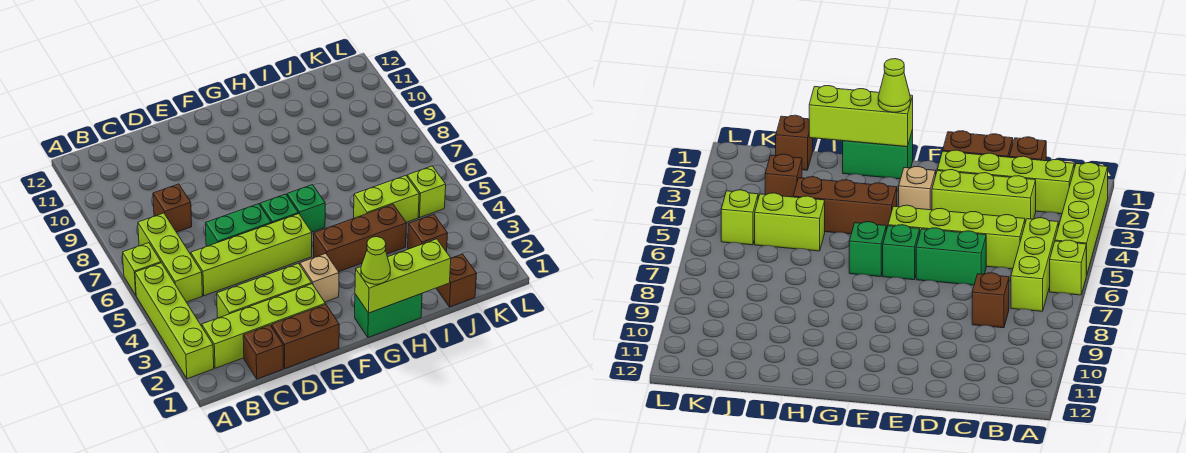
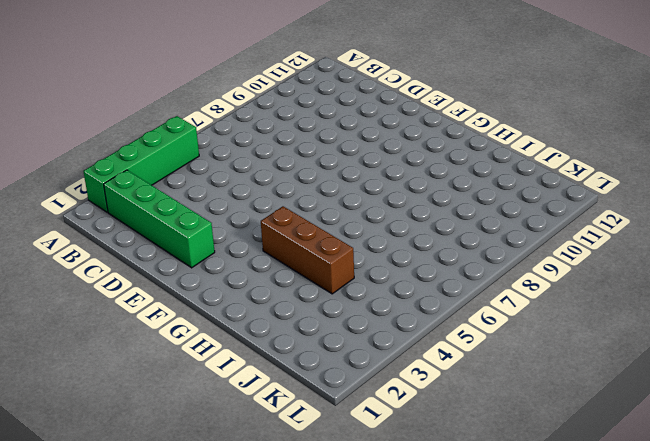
green brick A2:A5 level 1 -> lime brick A2:A5 level 1
green brick B2:E2 level 1 -> lime brick B2:E2 level 1
none -> lime brick A6 level 1
none -> lime brick B5:B7 level 1
none -> brown brick C1 level 1

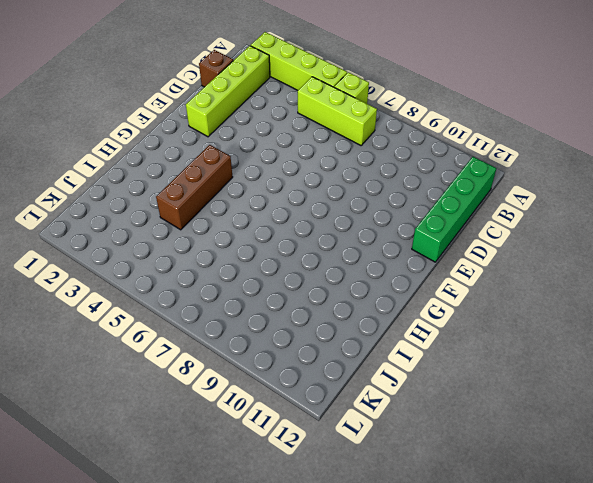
green brick B12:E12 level 1 -> none
none -> lime brick C3:E3 level 1
none -> lime brick C5:F5 level 1
none -> brown brick C8 level 1

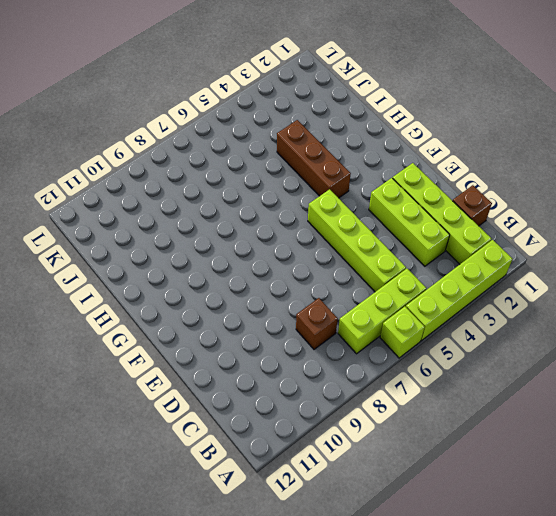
none -> brown brick D1:E1 level 1
none -> green brick D6:E6 level 1
none -> tan brick F3 level 1

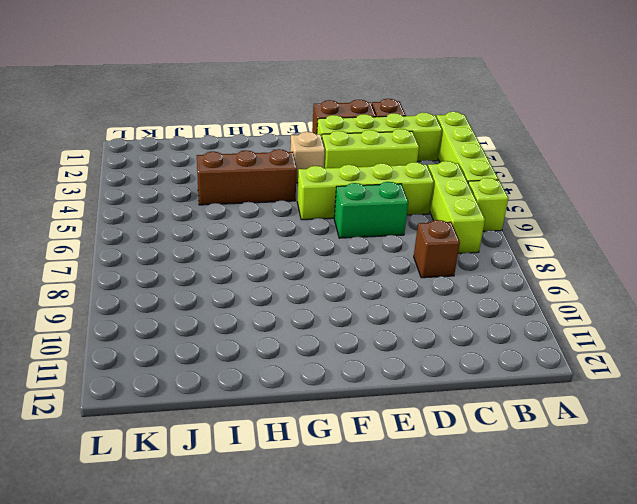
none -> green brick F6 level 1
none -> green brick G1:H1 level 1
none -> green brick G6 level 1

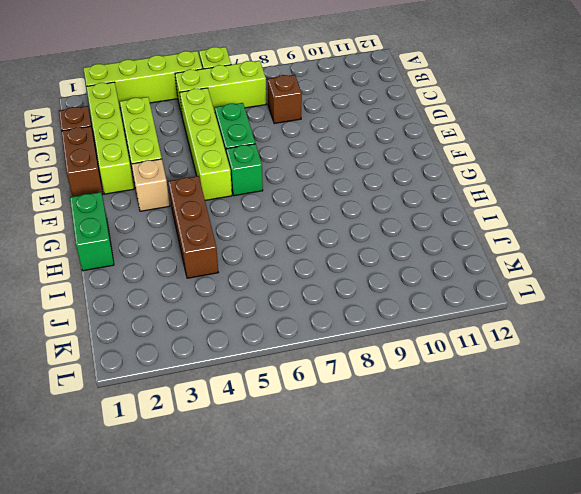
none -> green brick G6 level 1
none -> lime brick I5:J5 level 1
none -> brown brick J1 level 1

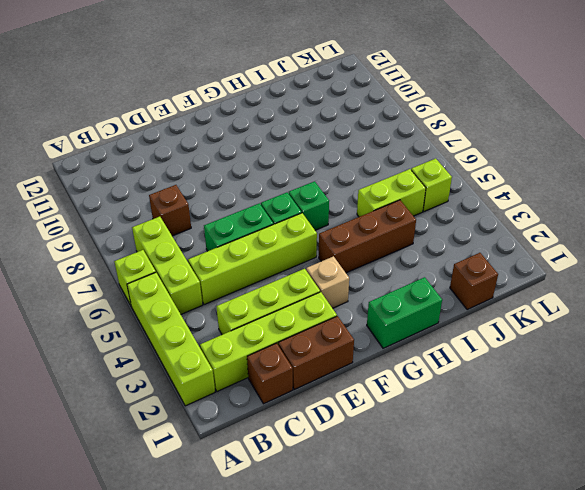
none -> brown brick J3 level 1
none -> lime brick G1:I1 level 2
none -> lime cone G1 level 3

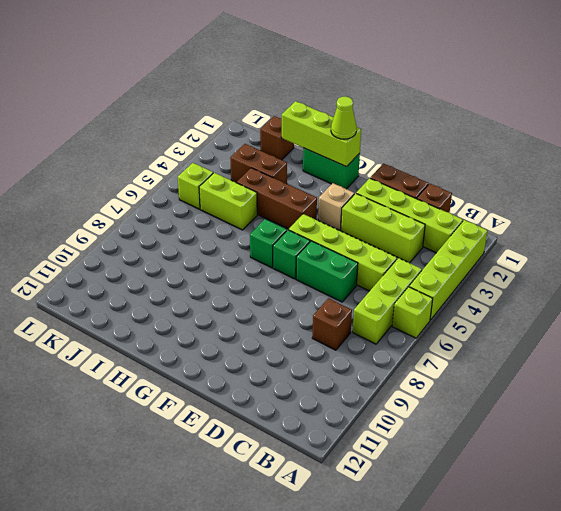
brown brick I3:J3 level 1 -> brown brick J3 level 1

